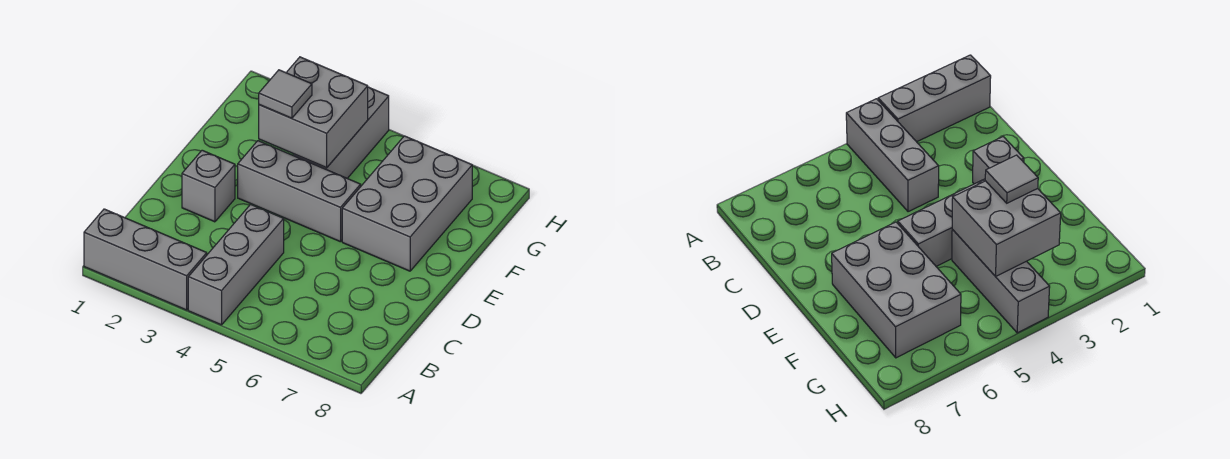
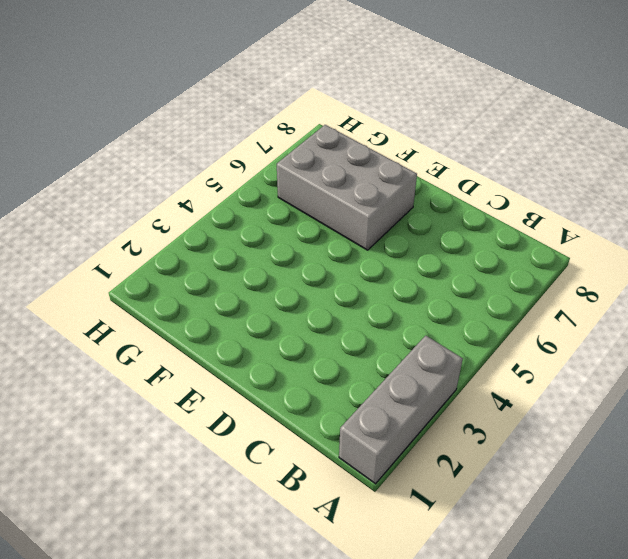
none -> grey brick A4:C4 level 1
none -> grey brick D2 level 1

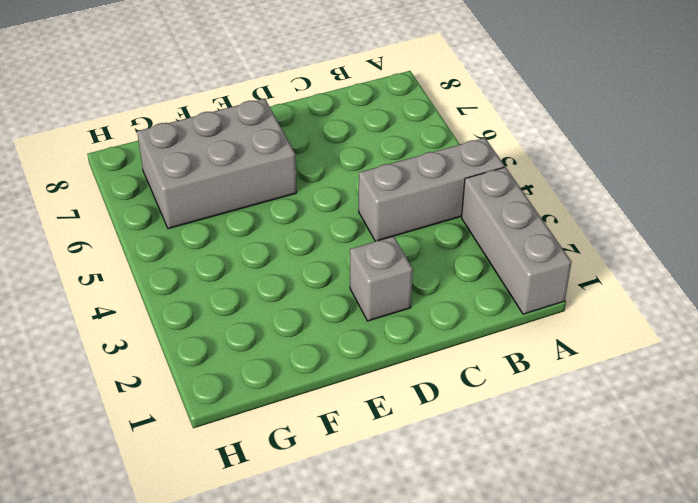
none -> grey brick E3:E5 level 1
none -> grey brick F4:H4 level 1

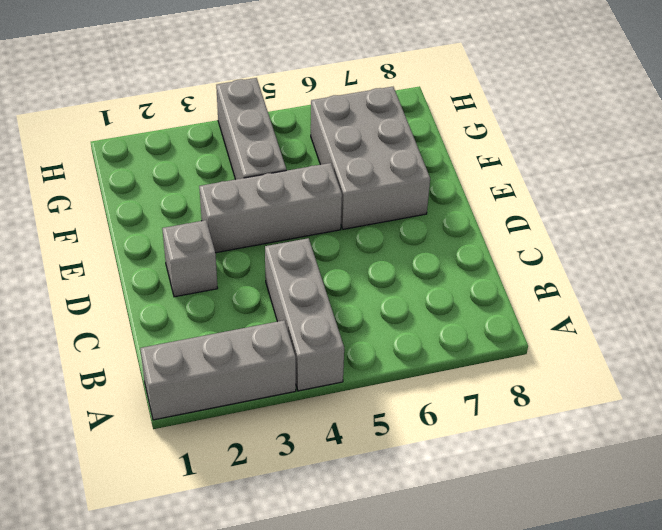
none -> grey brick F3:G4 level 2
none -> grey tile F3 level 3

